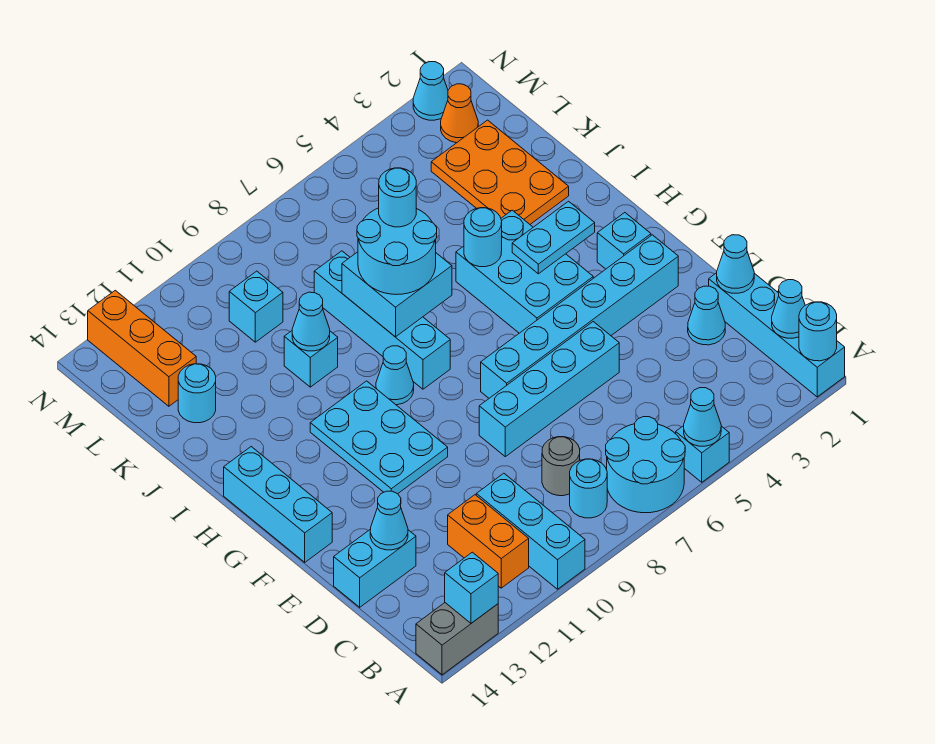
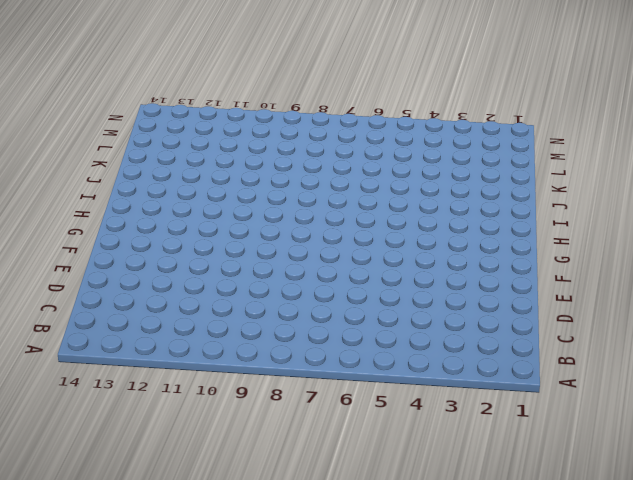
none -> cyan brick A1:D1 level 1
none -> cyan brick A5 level 1
none -> cyan round brick A6:B7 level 1
none -> cyan brick A10:C10 level 1

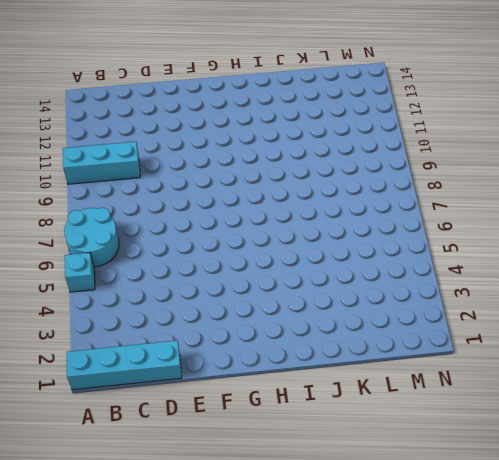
none -> grey brick A13:A14 level 1
none -> cyan round brick B8 level 1
none -> orange brick B11:C11 level 1
none -> grey round brick C8 level 1

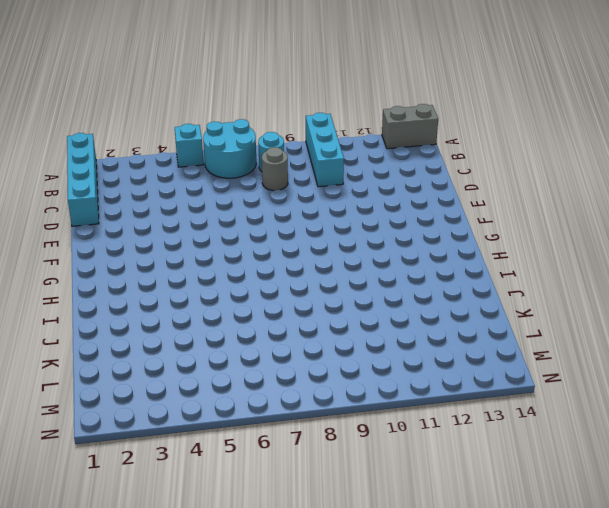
none -> orange brick B11:C11 level 1
none -> cyan cone D2 level 1
none -> cyan brick D13:D14 level 1
none -> cyan brick E5:E8 level 1

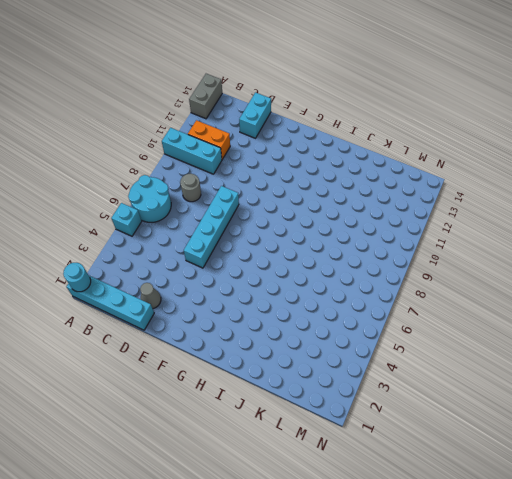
grey cone D2 level 1 -> cyan cone D2 level 1
none -> cyan round brick B8 level 1
none -> cyan brick F2:F7 level 1
none -> cyan plate F10:H11 level 1
none -> cyan brick F14:H14 level 1

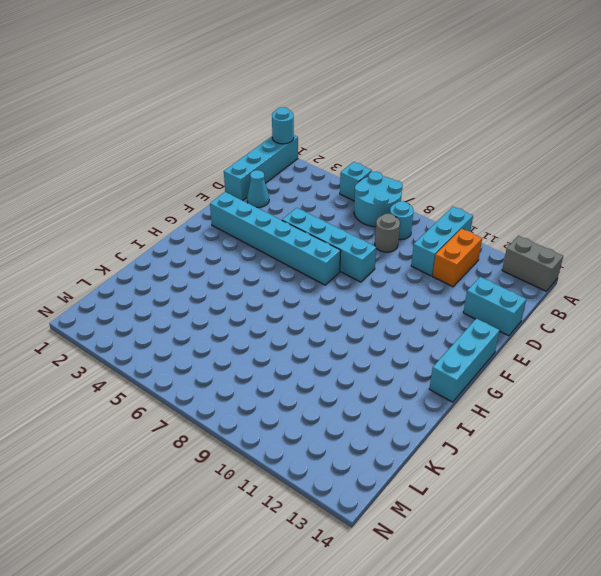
none -> cyan plate F10:H11 level 1
none -> cyan brick G2 level 1
none -> cyan brick G4:I5 level 1
none -> cyan brick H8:K8 level 1

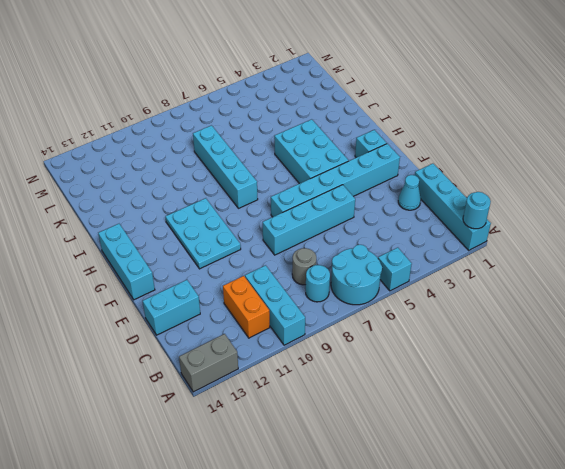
none -> cyan cone H9 level 1
none -> orange plate J2:L3 level 1
none -> cyan brick J10 level 1
none -> cyan round brick K13 level 1

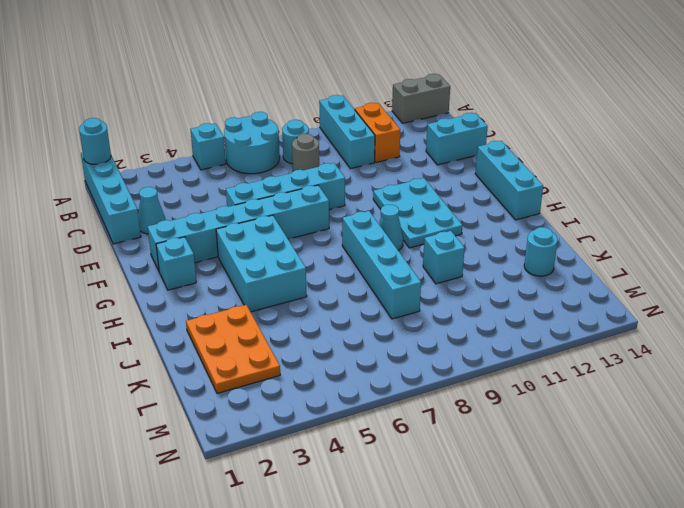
none -> cyan brick L10 level 1
none -> orange brick L13:N13 level 1
none -> orange cone M2 level 1
none -> cyan cone N2 level 1

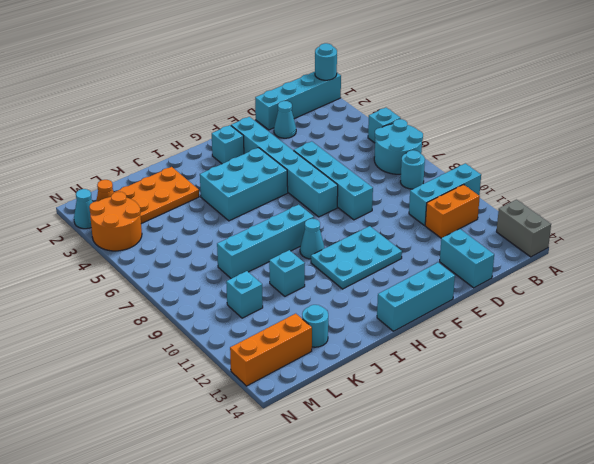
orange round brick M3:N4 level 1 -> none
none -> grey round brick C8 level 1
none -> cyan cone A5 level 2
none -> cyan brick A13 level 2
none -> cyan cone B1 level 2

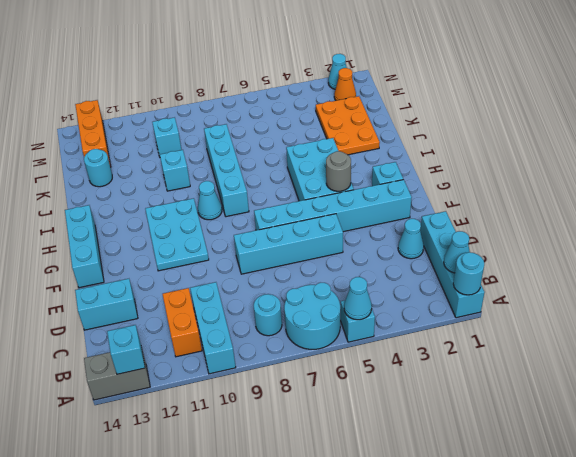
grey round brick G4 level 2 -> grey round brick C8 level 1
none -> cyan cone D1 level 2
none -> cyan cone D13 level 2
none -> cyan plate H3:H4 level 2
none -> cyan round brick I5 level 2

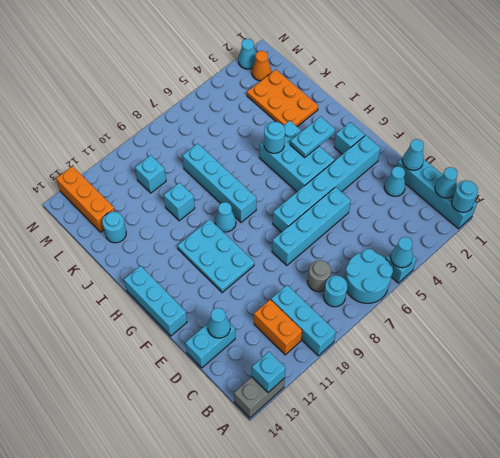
none -> cyan brick I7:J8 level 2
none -> cyan cone J10 level 2
none -> cyan round brick I7:J8 level 3
none -> cyan round brick J7 level 4

